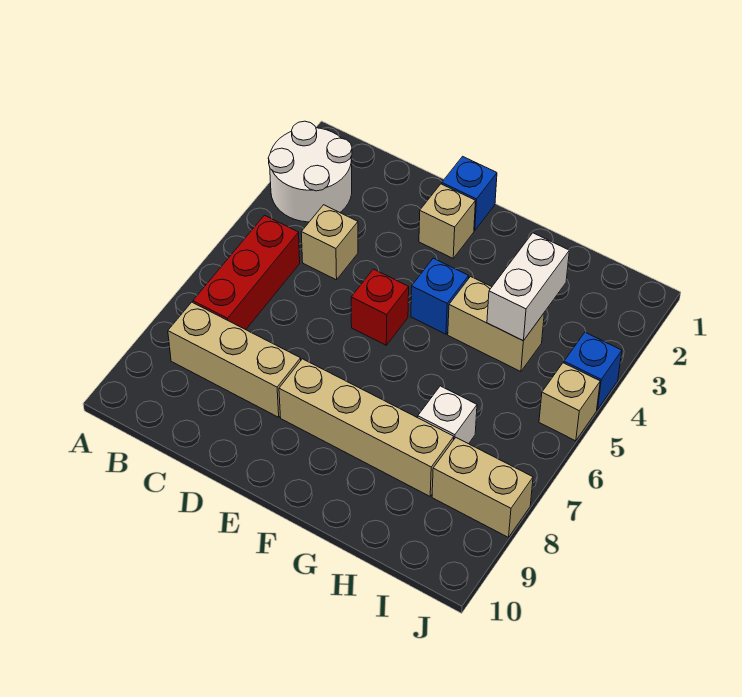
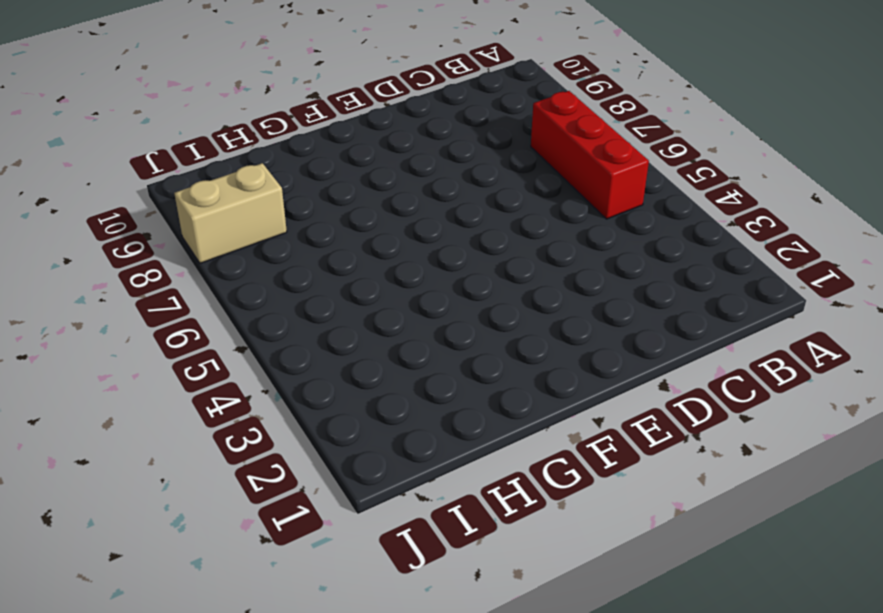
none -> white round brick A2:B3 level 1
none -> tan brick B8:D8 level 1
none -> tan brick C4 level 1

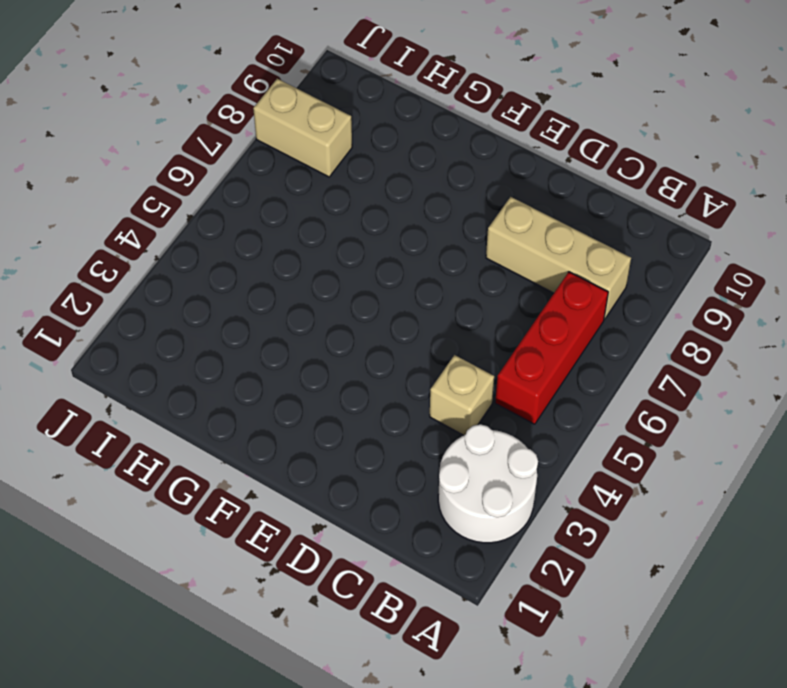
none -> blue brick E1 level 1
none -> tan brick E2 level 1
none -> red brick E5 level 1

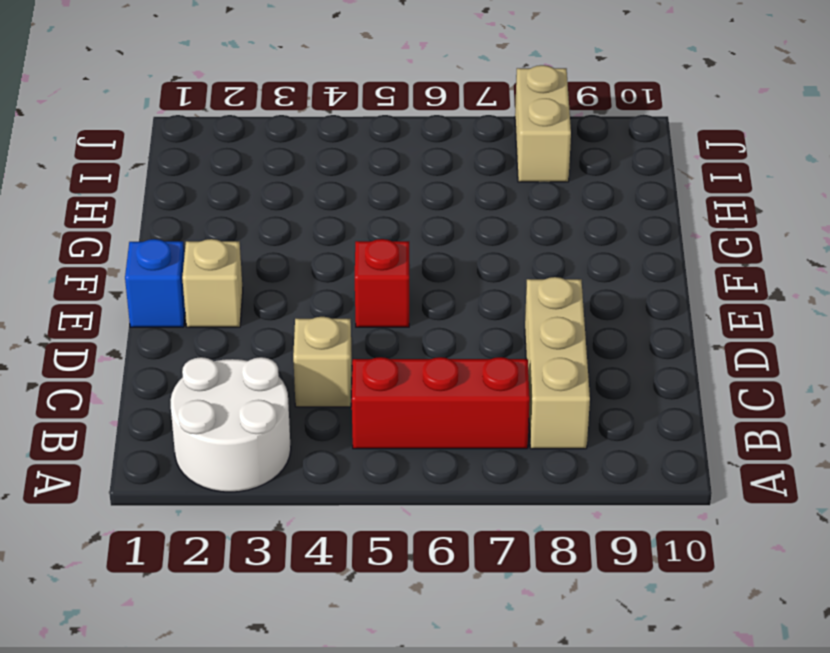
none -> tan brick E8:H8 level 1
none -> blue brick F4 level 1
none -> tan brick G4:H4 level 1

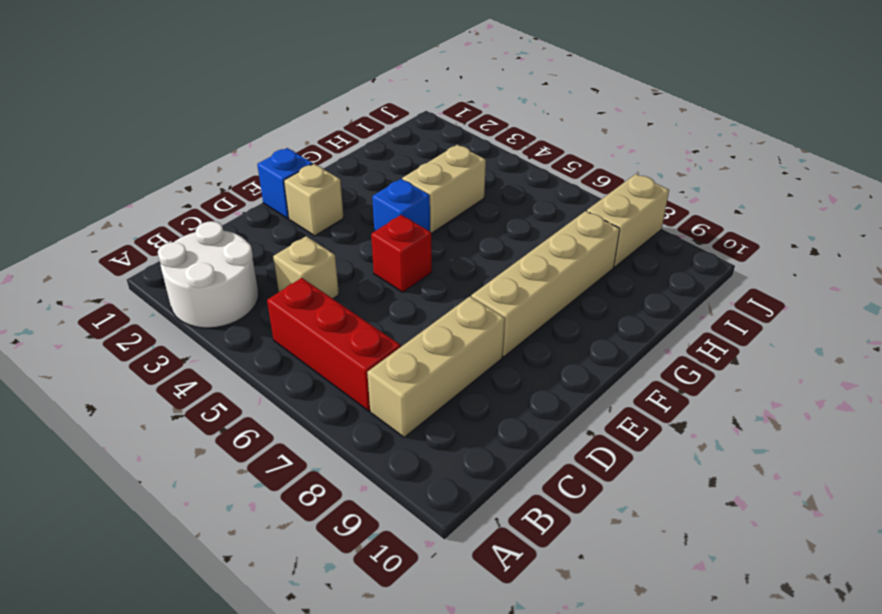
none -> white brick H7 level 1
none -> blue brick J4 level 1
none -> tan brick J5 level 1

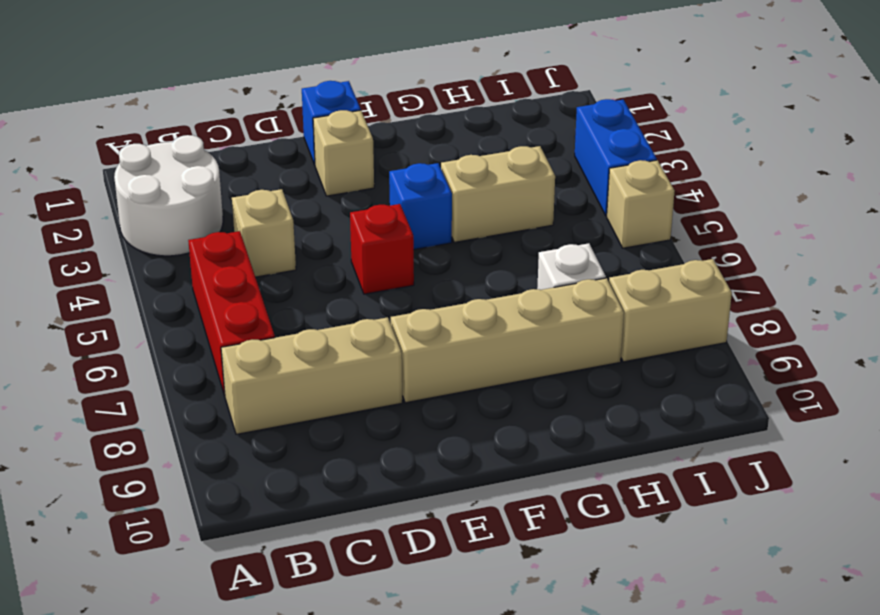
blue brick J3:J4 level 1 -> blue brick J4 level 1
none -> white brick H3:H4 level 2

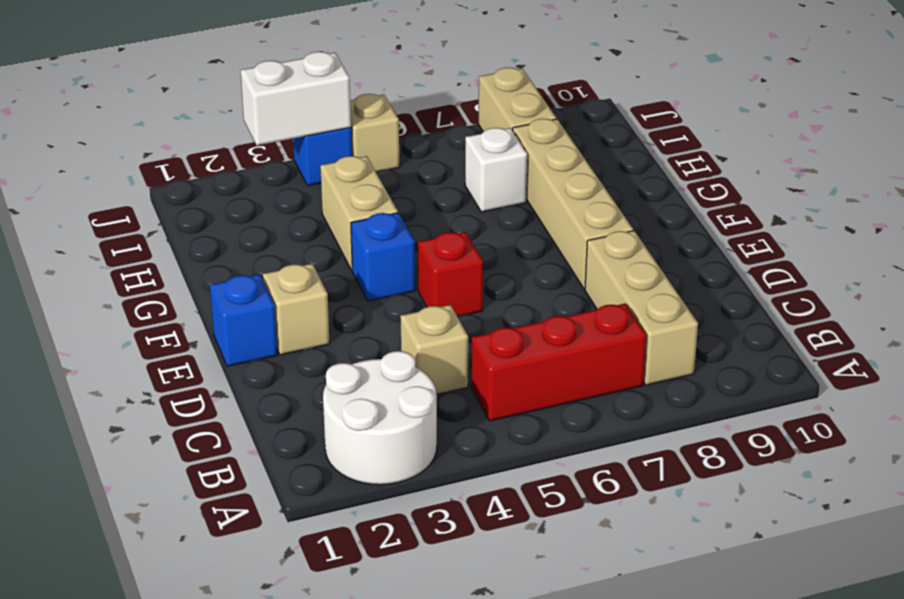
white brick J3:J4 level 2 -> white brick H3:H4 level 2

